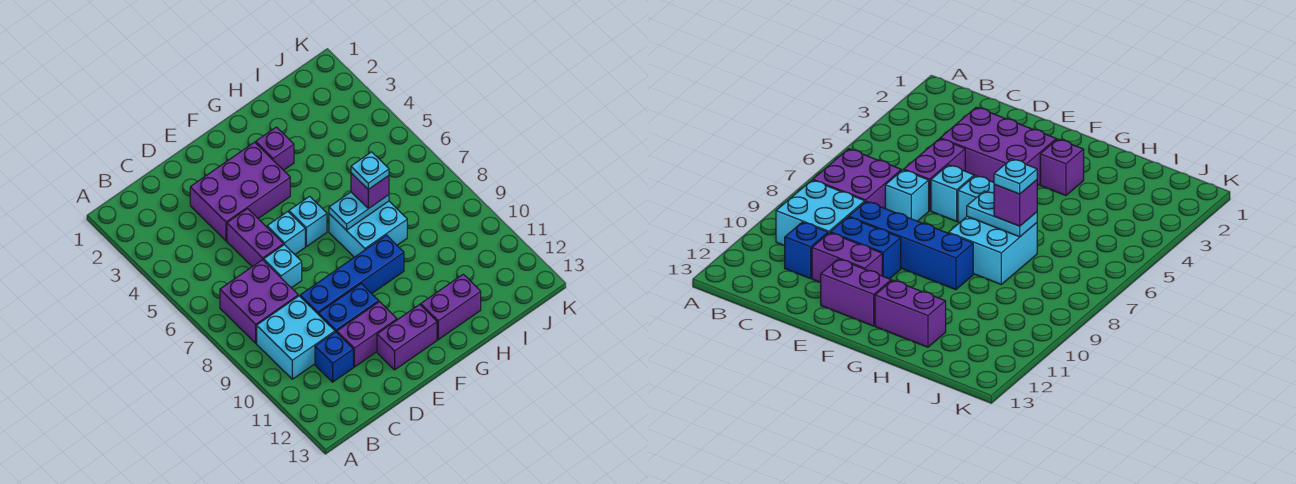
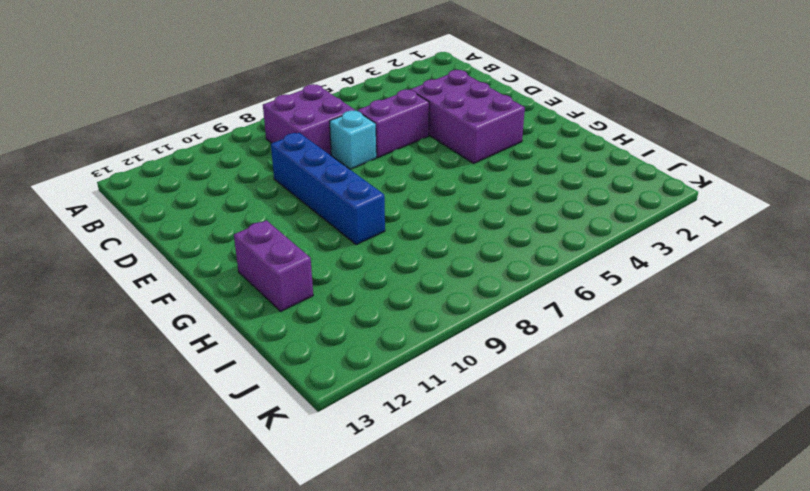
none -> cyan brick B9:C10 level 1
none -> blue brick C11 level 1
none -> blue brick D10:E10 level 1

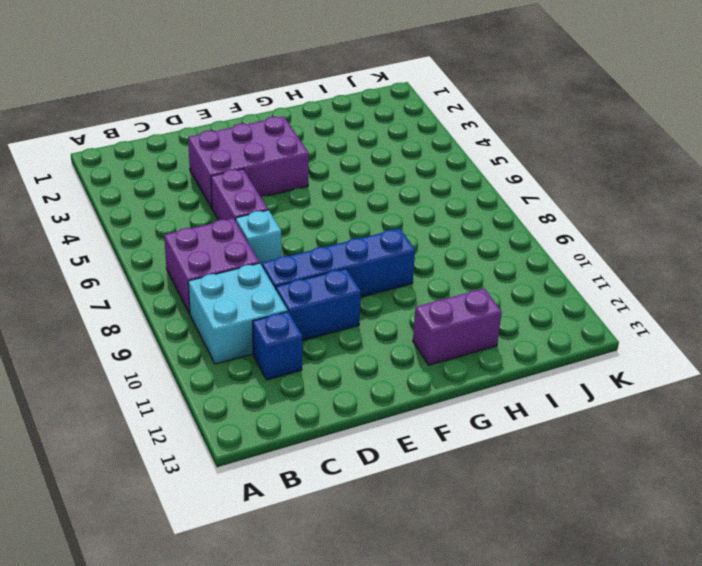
none -> purple brick D11:E11 level 1
none -> cyan brick E6 level 1
none -> purple brick E12:F12 level 1

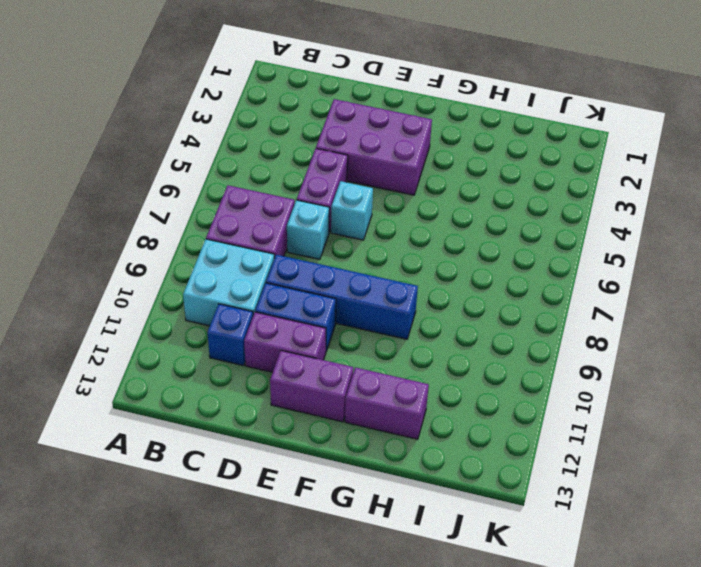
none -> cyan brick F6 level 1
none -> purple brick G3 level 1
none -> cyan brick G7:H8 level 1

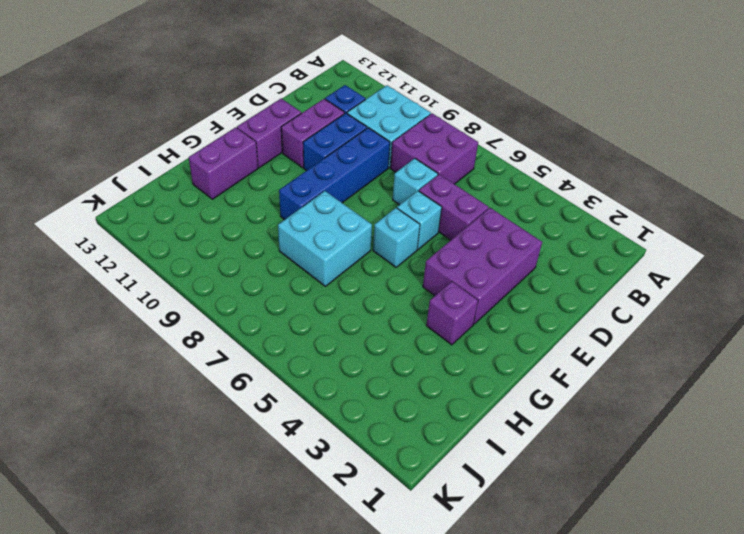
none -> cyan plate G7:H7 level 2
none -> purple brick H7 level 3
none -> cyan plate H7 level 4

